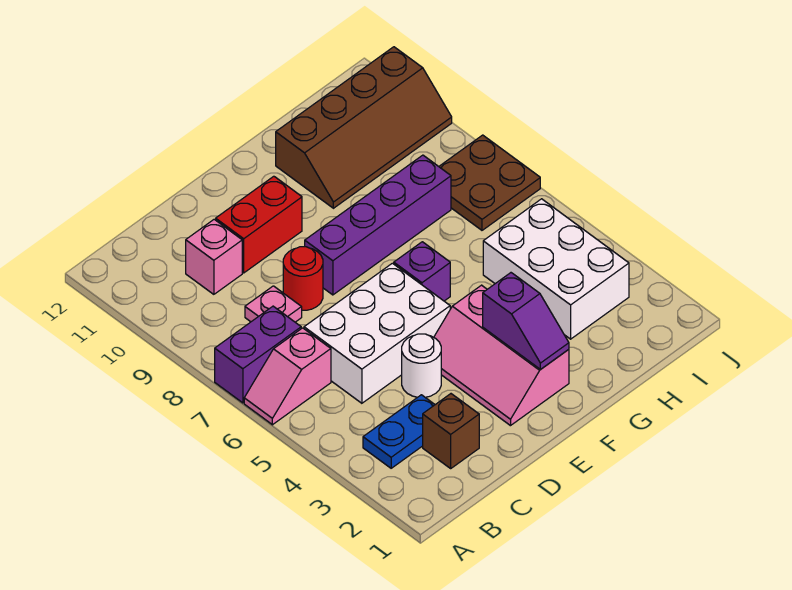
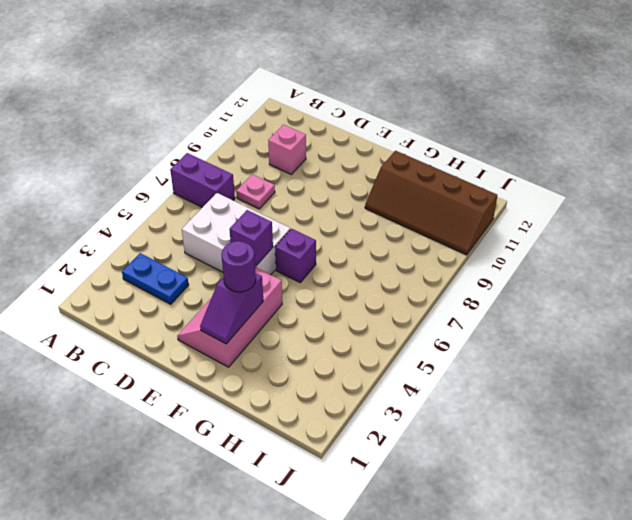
purple brick E5 level 2 -> none
purple round brick F3 level 3 -> none
none -> pink slope A6:B6 level 1 top B
none -> brown brick C2 level 1
none -> white round brick D4 level 1

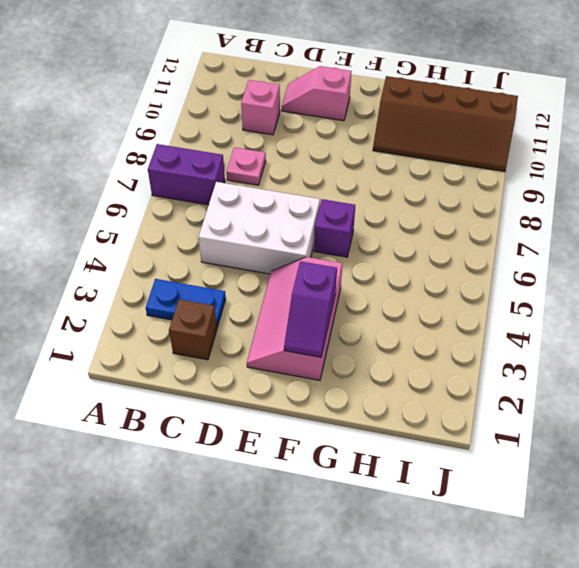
pink slope D11:E11 level 1 top E -> pink slope A6:B6 level 1 top B
none -> white round brick D4 level 1
none -> red round brick D8 level 1
none -> red brick D10:E10 level 1

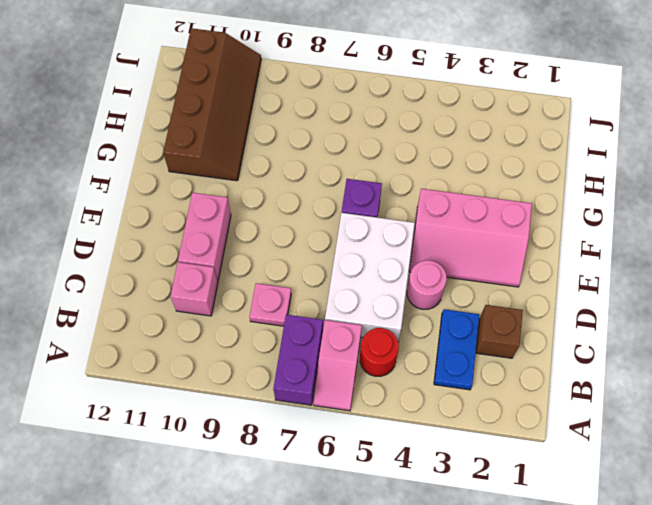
red round brick B5 level 1 -> red round brick D8 level 1
pink round brick D4 level 1 -> white round brick D4 level 1
pink brick D10:E10 level 1 -> red brick D10:E10 level 1
none -> purple brick E8:H8 level 1
none -> white brick H3:I5 level 1
none -> brown plate I7:J8 level 1

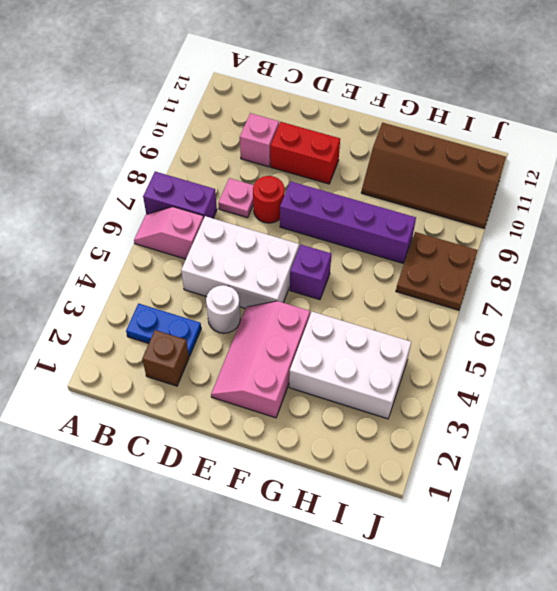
white brick G3:I4 level 1 -> white brick H3:I5 level 1
none -> purple slope F2:F3 level 2 top 3

